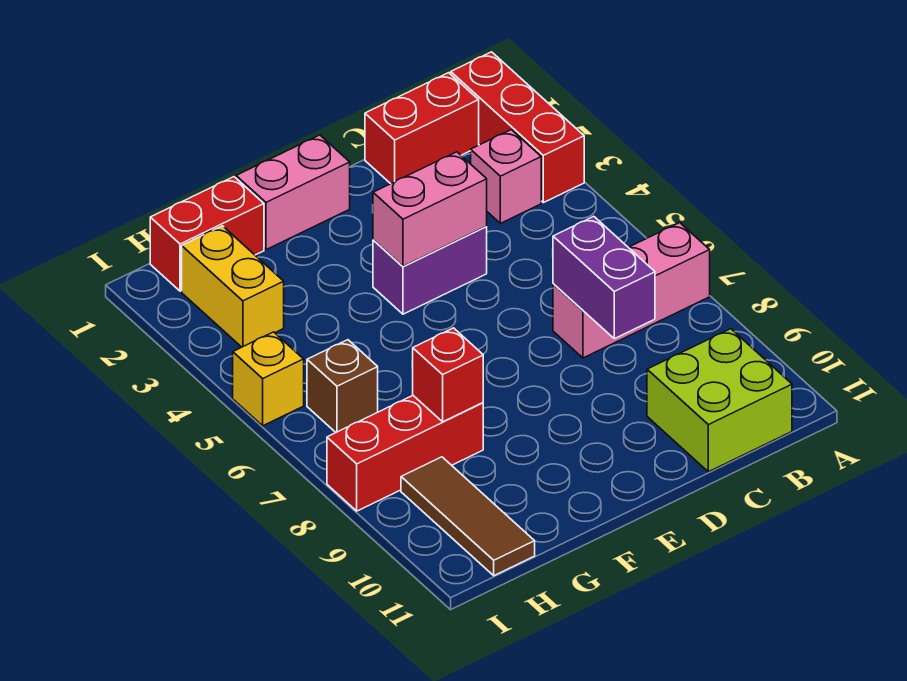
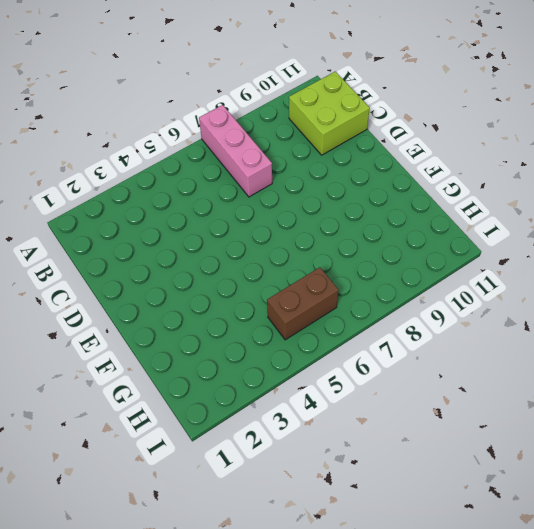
brown brick H5:H6 level 1 -> brown brick H6 level 1
none -> red brick A1:A3 level 1
none -> red brick B1:C1 level 1
none -> pink brick B3 level 1

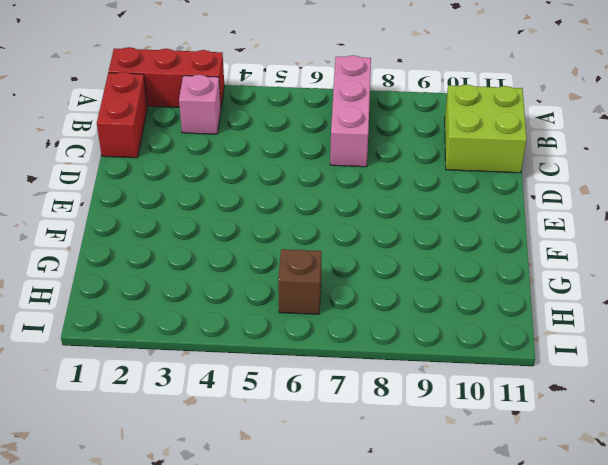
none -> purple brick D4:E4 level 1
none -> pink brick E1:F1 level 1
none -> red brick G1:H1 level 1

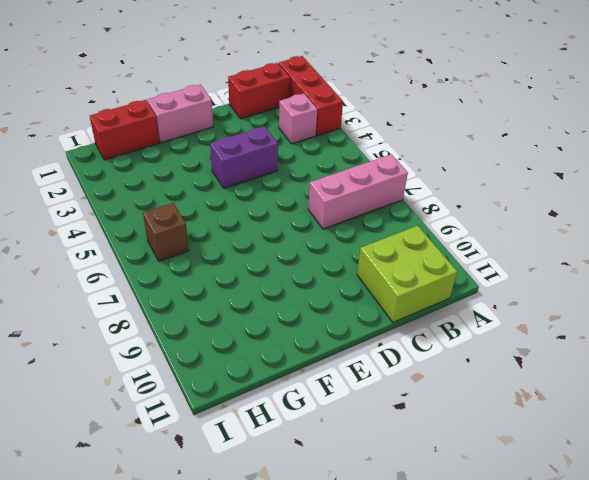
none -> red brick G8:I8 level 1
none -> yellow brick H2:H3 level 1
none -> brown tile H9:H11 level 1

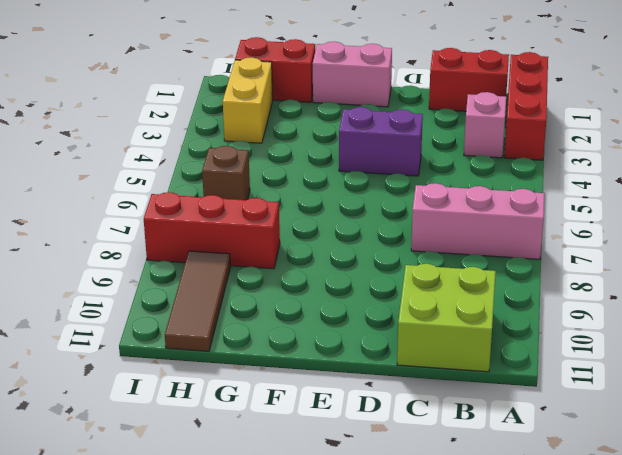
none -> yellow brick I5 level 1
none -> purple brick C7:C8 level 2
none -> pink brick D4:E4 level 2

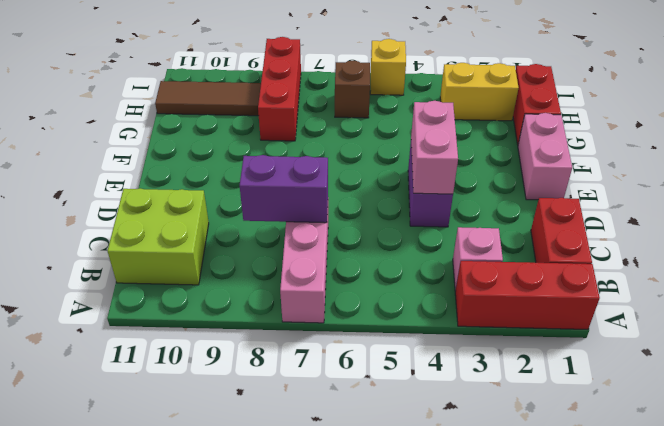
none -> red brick G8 level 2

